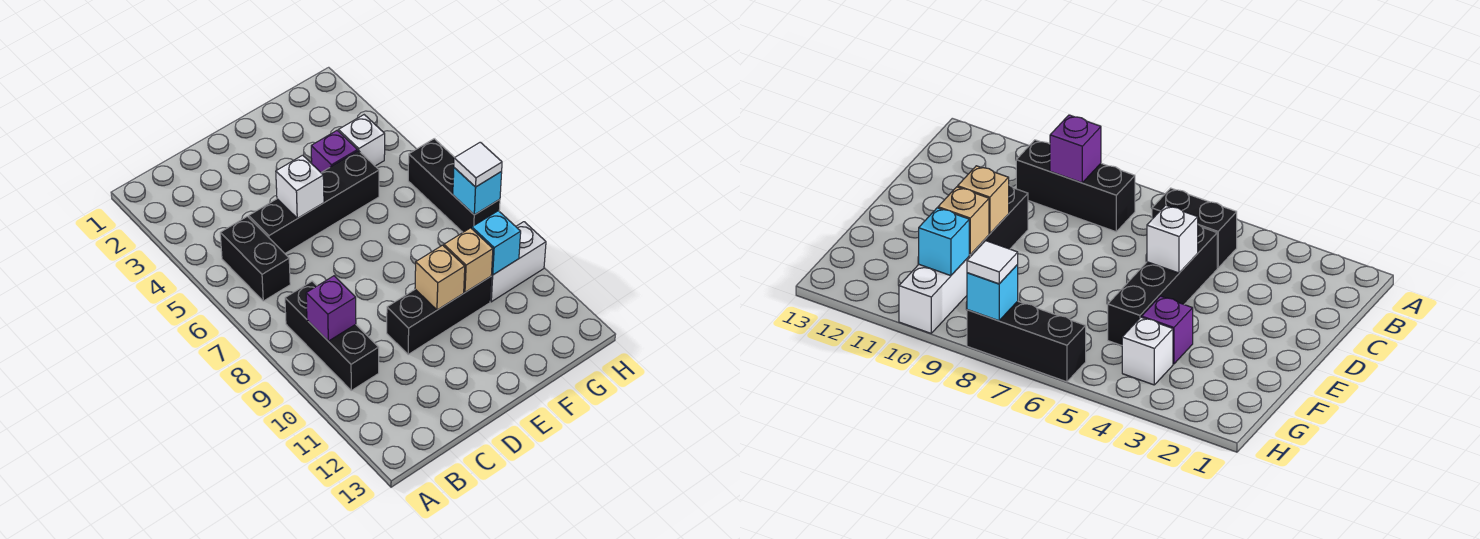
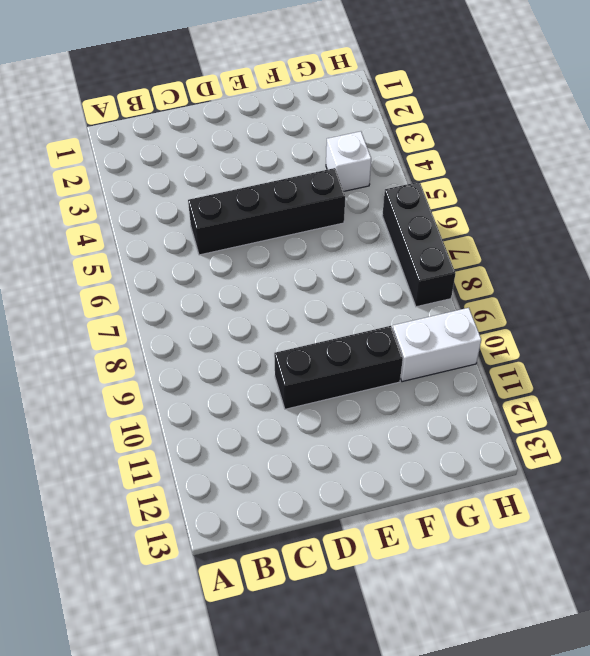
none -> black brick B5:B6 level 1
none -> black brick B8:B10 level 1
none -> purple brick F4 level 1

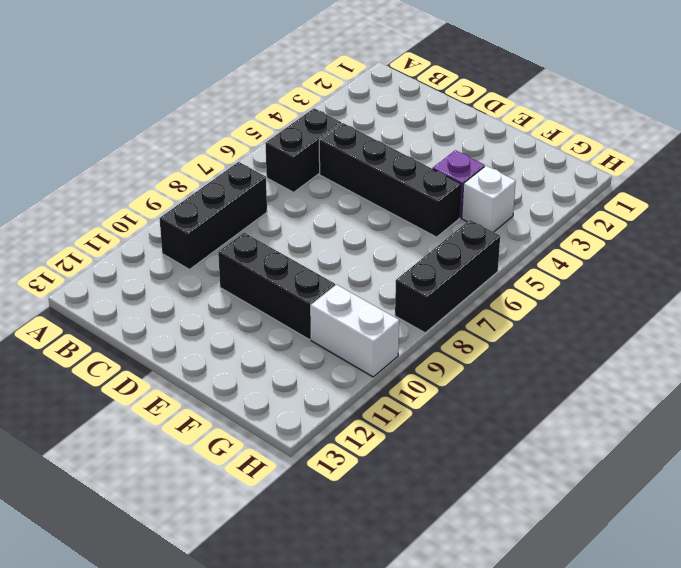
none -> purple brick B9 level 2
none -> white brick D5 level 2
none -> tan brick E10 level 2

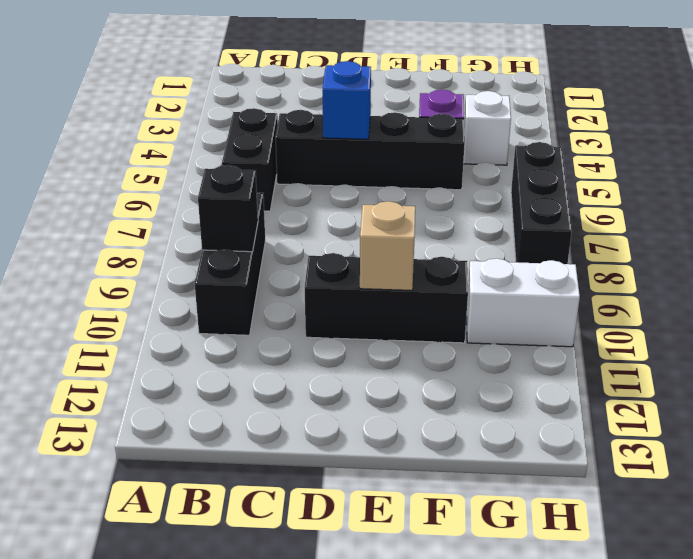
black brick B9 level 2 -> purple brick B9 level 2
blue brick D5 level 2 -> white brick D5 level 2
none -> tan brick F10 level 2
none -> cyan brick G10 level 2
none -> cyan brick H8 level 2

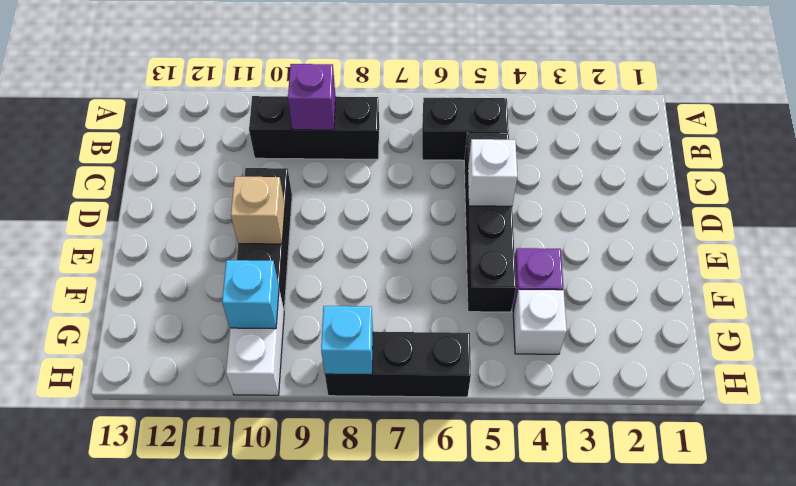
none -> tan brick F10 level 2
none -> white tile H8 level 3

